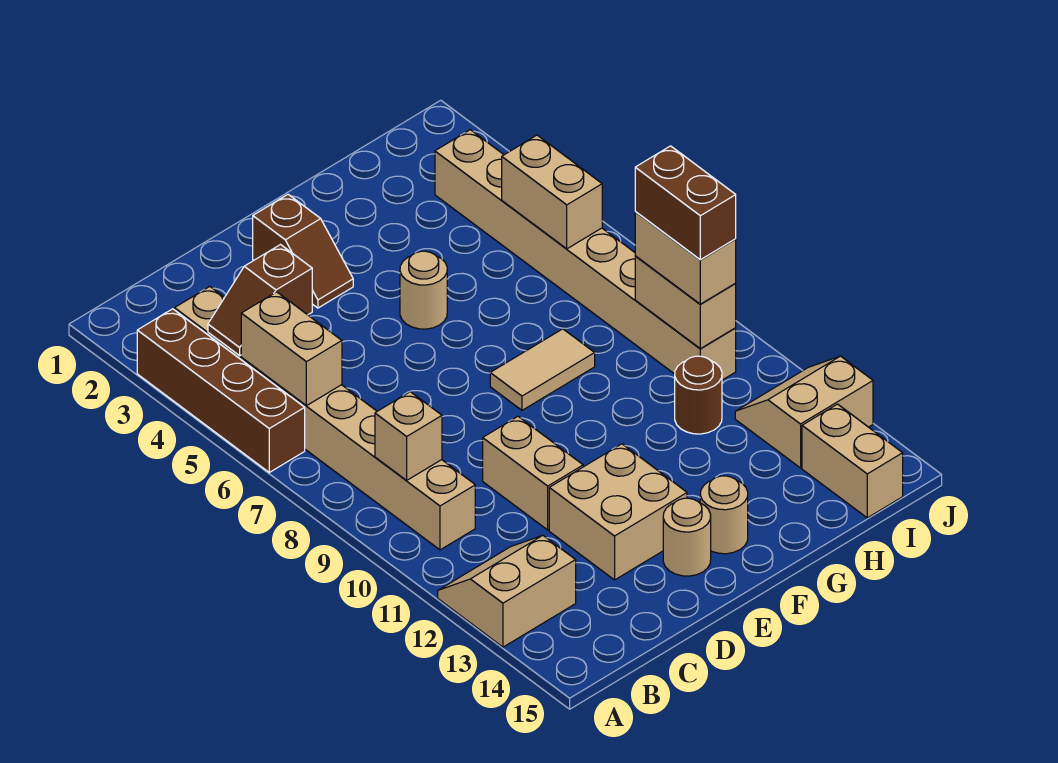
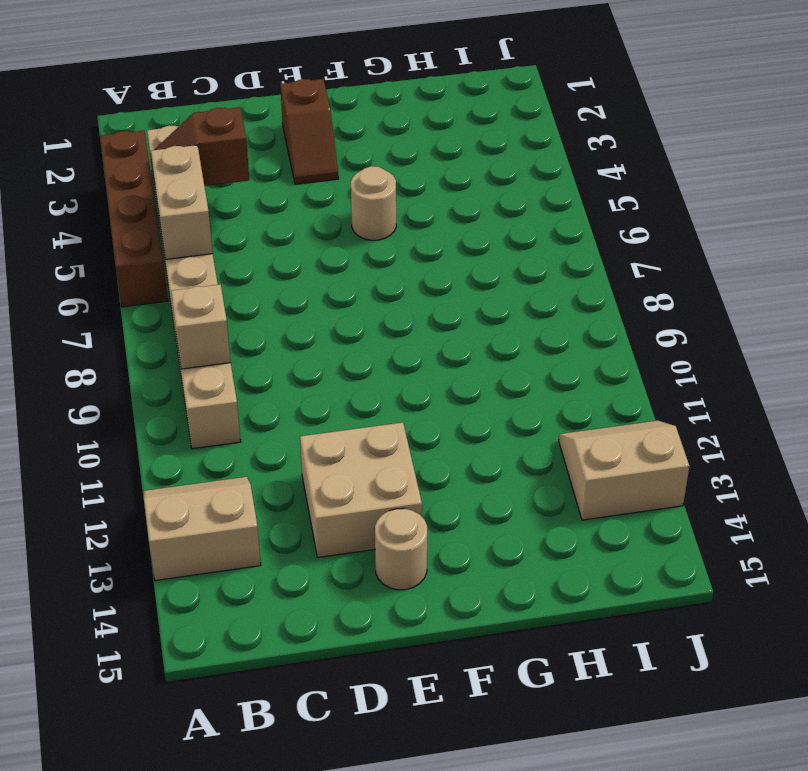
none -> tan brick D10:D11 level 1
none -> tan tile F8:G8 level 1
none -> tan round brick F14 level 1

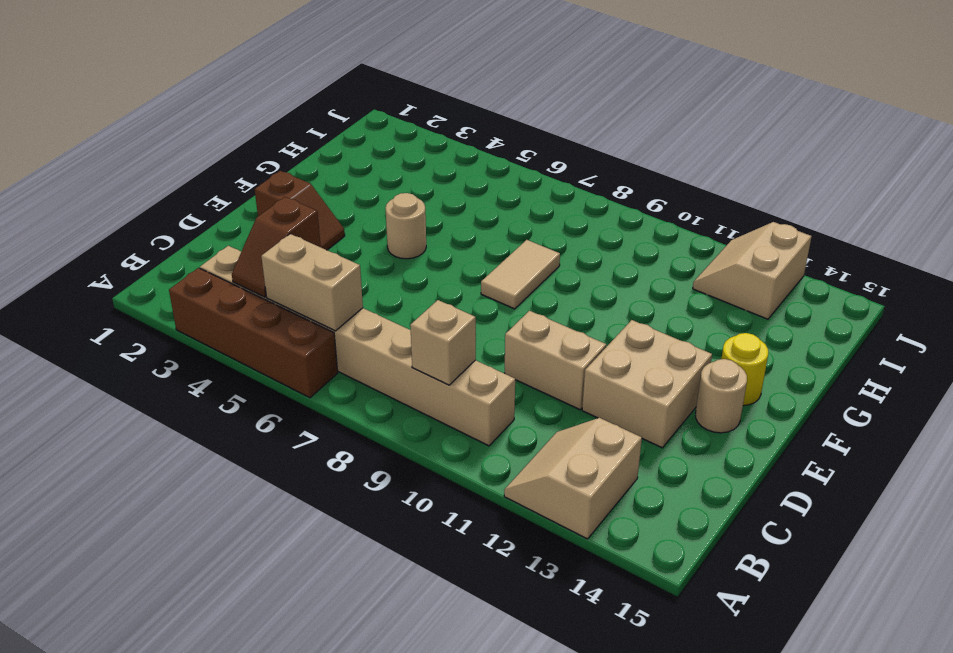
yellow round brick F14 level 1 -> tan round brick F14 level 1
none -> brown round brick H11 level 1
none -> tan brick I3:I10 level 1
none -> tan brick I14:I15 level 1

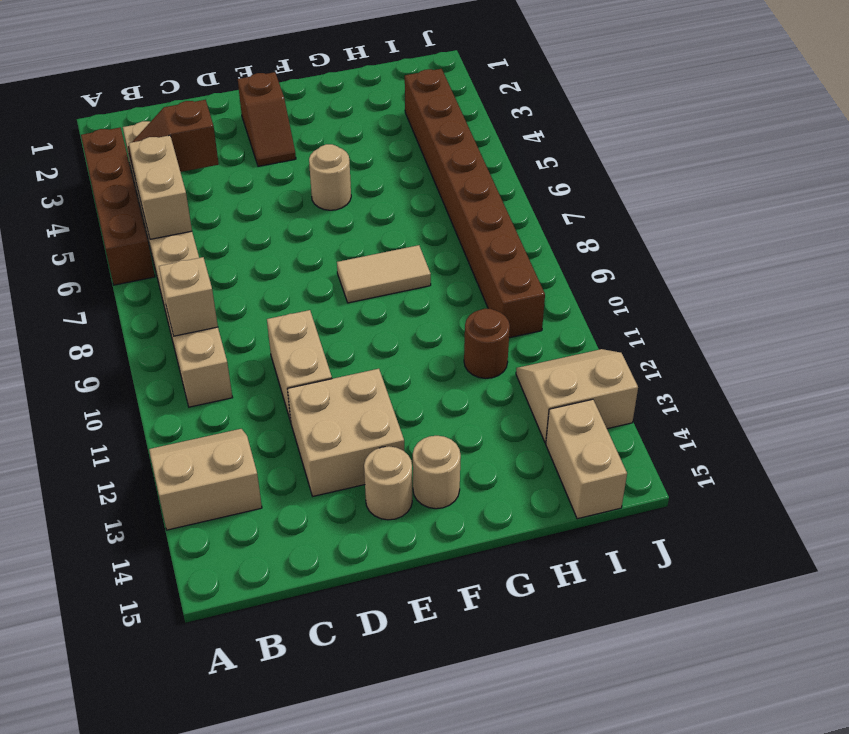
brown brick I3:I10 level 1 -> tan brick I3:I10 level 1
none -> tan brick I5:I6 level 2
none -> tan brick I9:I10 level 2
none -> tan brick I9:I10 level 3

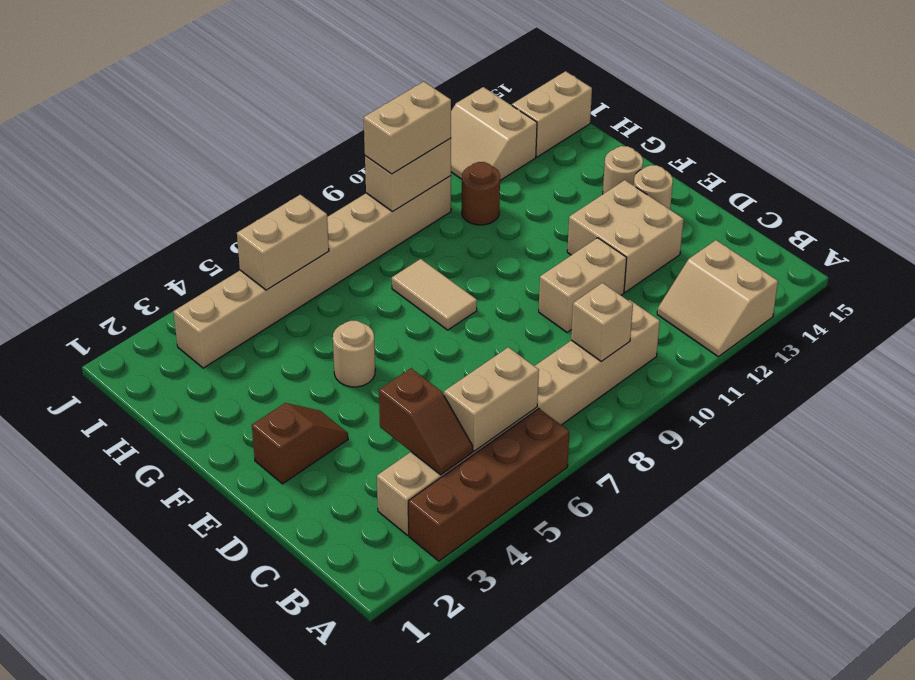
none -> brown brick I9:I10 level 4

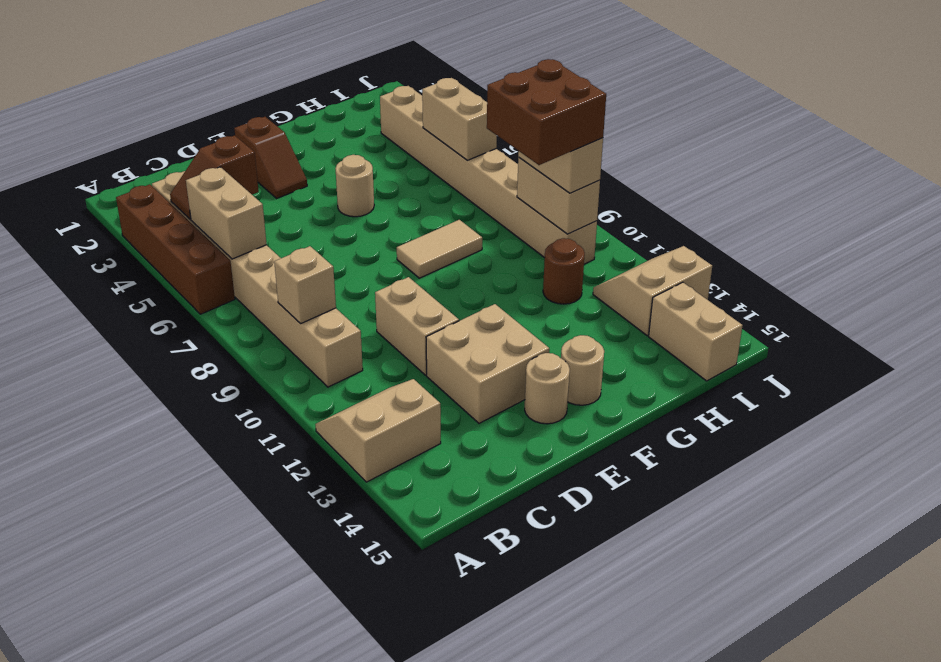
brown brick H9:I10 level 4 -> brown brick I9:I10 level 4

